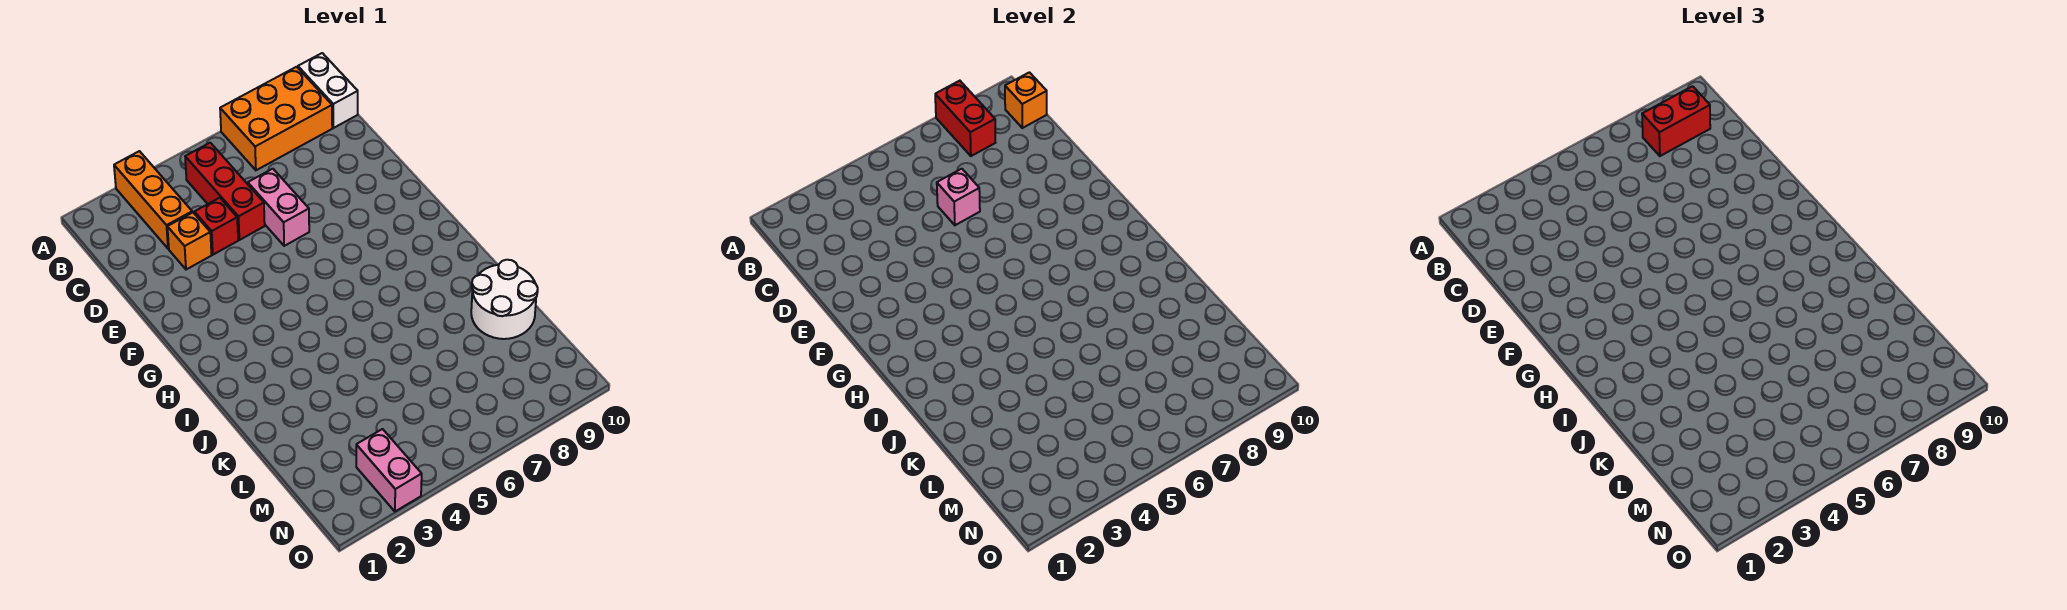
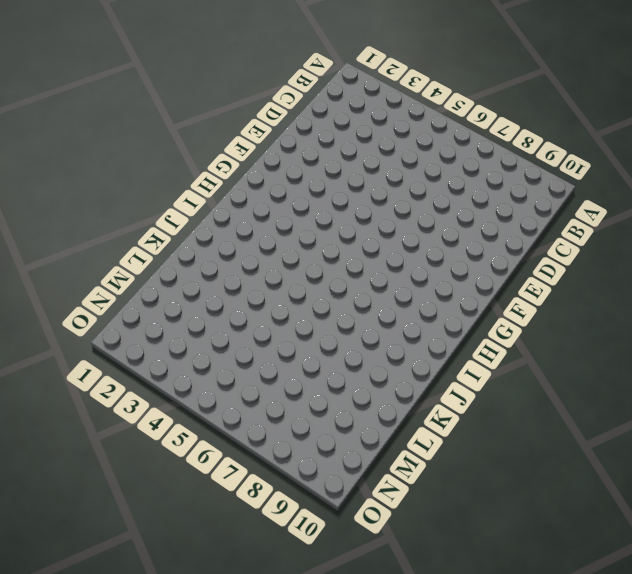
none -> orange brick A3:C3 level 1
none -> orange brick A7:B9 level 1
none -> white brick A10:B10 level 1

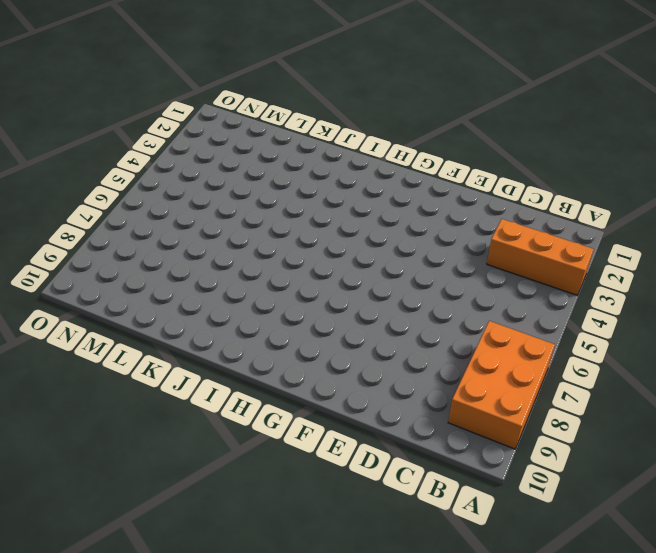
none -> white brick A10:B10 level 1
none -> red brick B5:D5 level 1
none -> orange brick D3 level 1

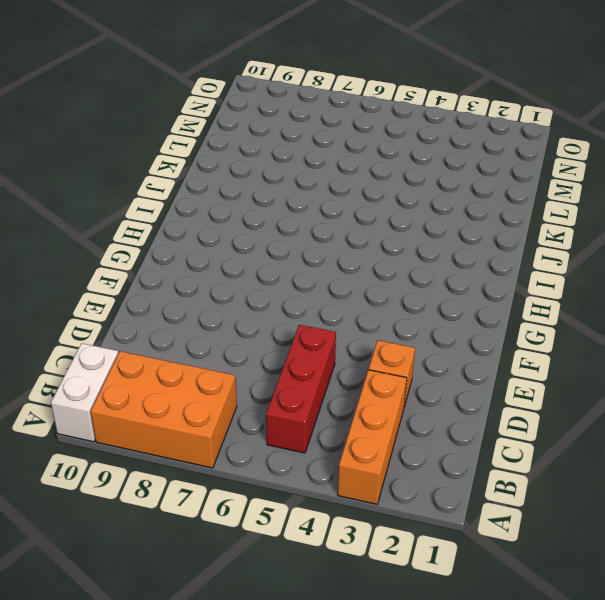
none -> red brick D4 level 1
none -> pink brick D6:E6 level 1
none -> white round brick K9:L10 level 1

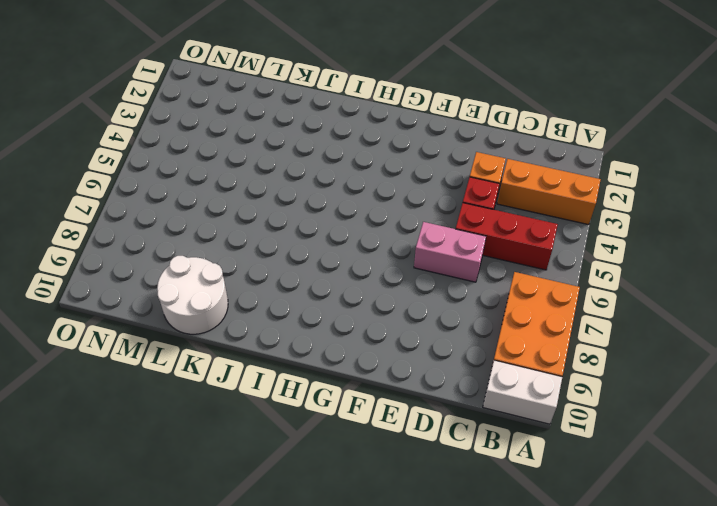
none -> pink brick N3:O3 level 1
none -> red brick A8:B8 level 2
none -> orange brick B10 level 2

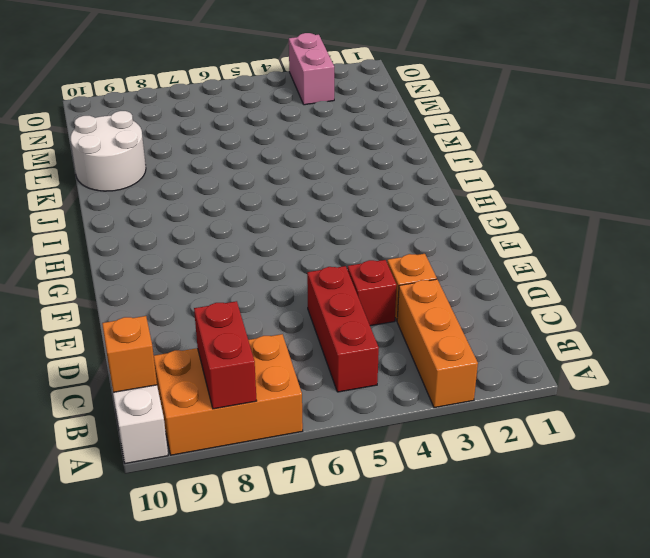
none -> pink brick D6:E6 level 1
none -> pink brick D6 level 2
none -> red brick B8:B9 level 3

